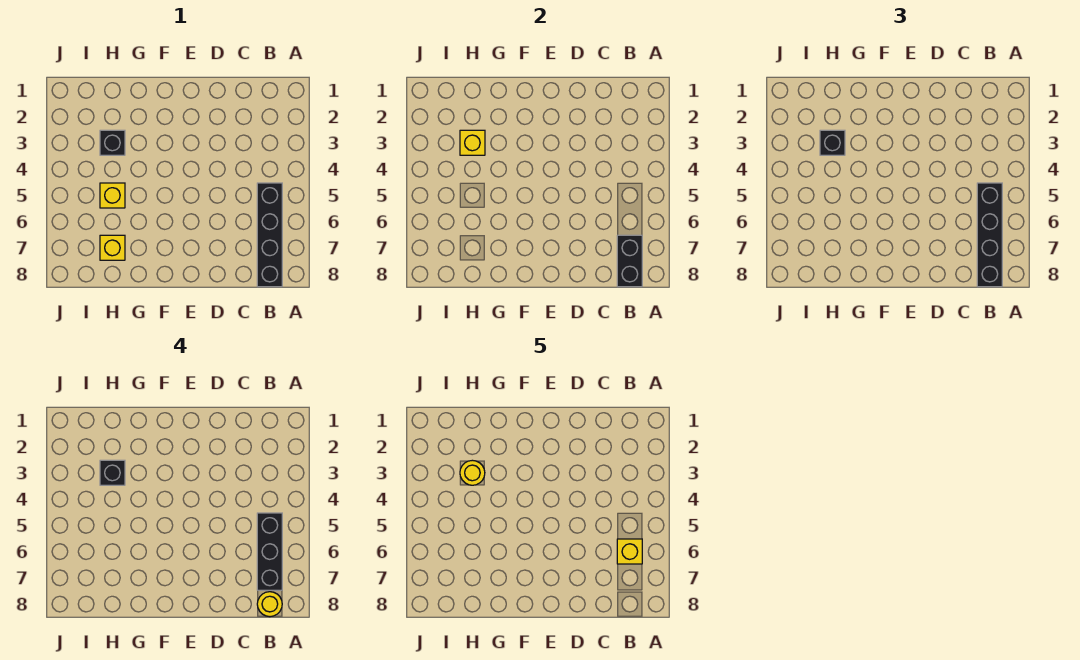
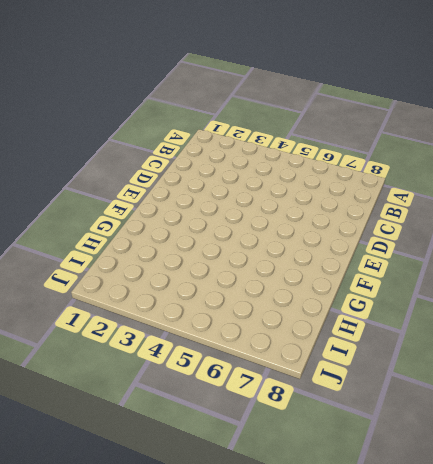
none -> black brick B5:B8 level 1
none -> black brick H3 level 1
none -> yellow brick H5 level 1

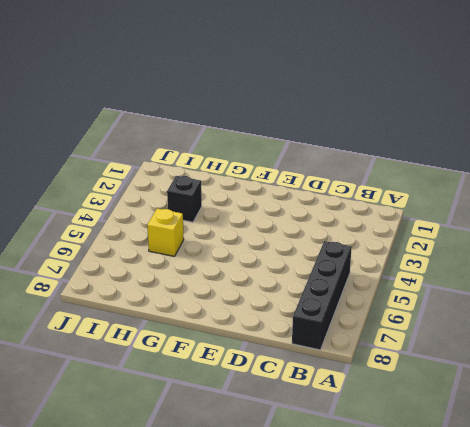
none -> yellow brick H7 level 1
none -> black brick B7:B8 level 2
none -> yellow brick H3 level 2

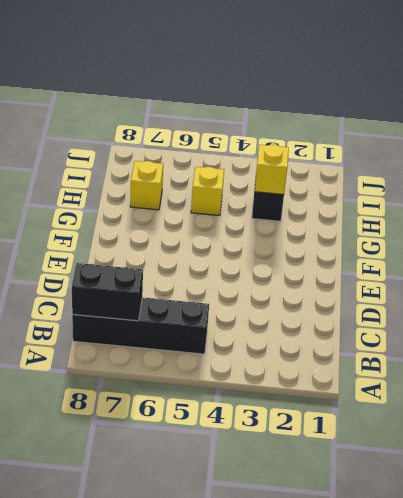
none -> black brick B5:B8 level 3
none -> black brick H3 level 3
none -> black brick B5:B7 level 4

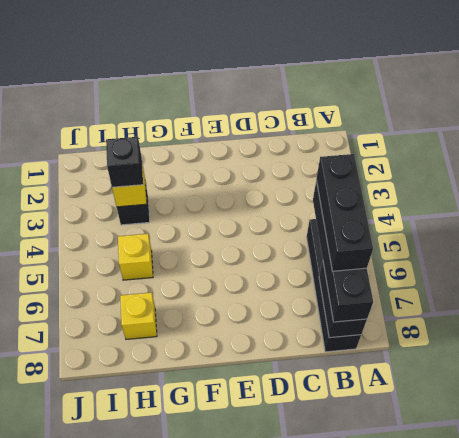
none -> yellow round brick B8 level 4
none -> black brick H3 level 4
none -> yellow brick B6 level 5

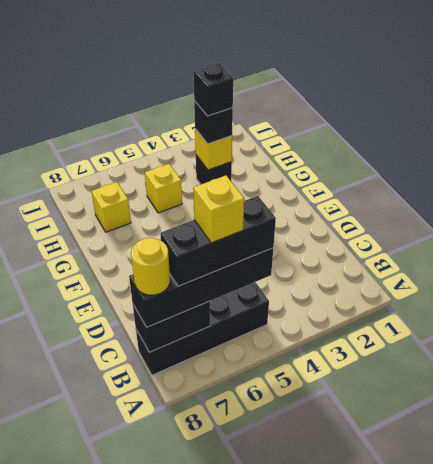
none -> yellow round brick H3 level 5

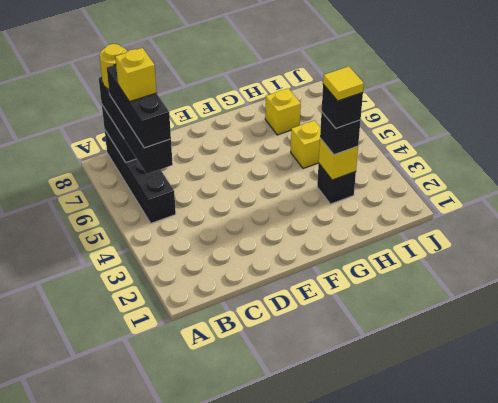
yellow tile H3 level 5 -> yellow round brick H3 level 5

